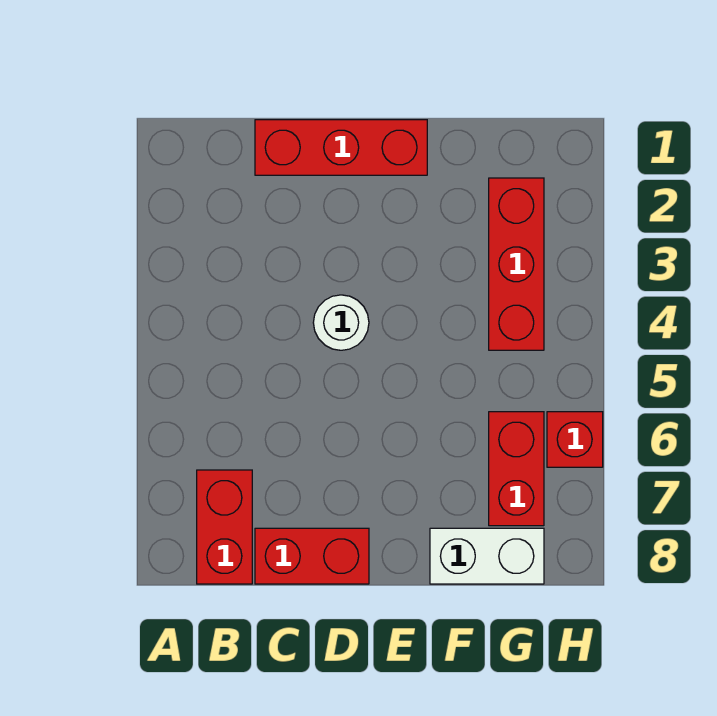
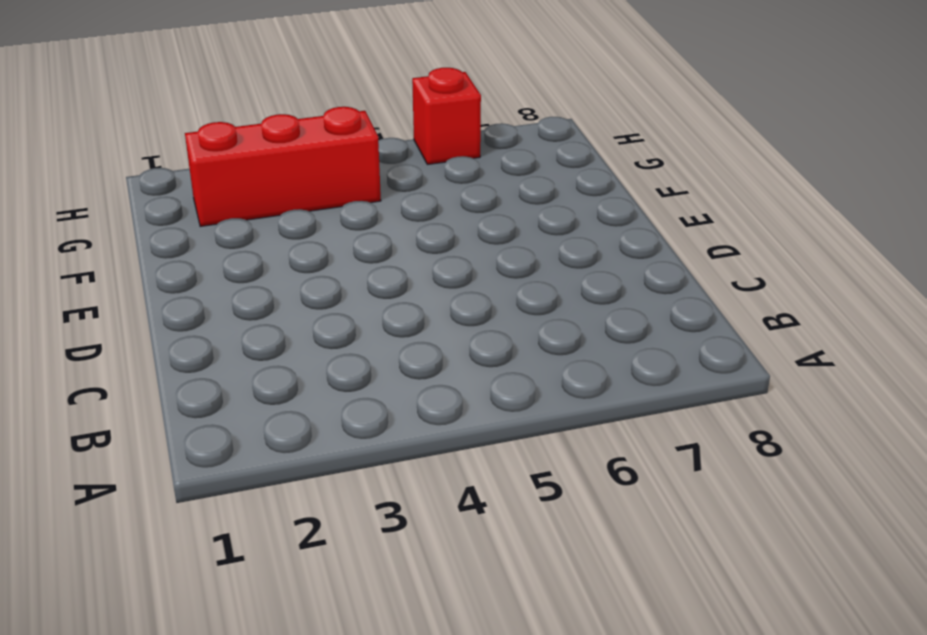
none -> red brick B7:B8 level 1
none -> red brick C1:E1 level 1

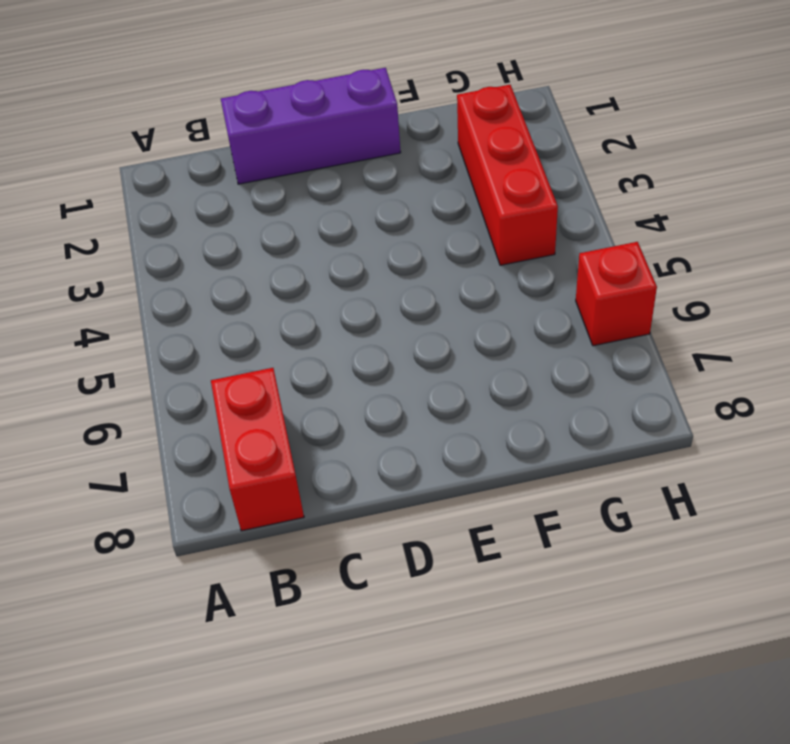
purple brick C1:E1 level 1 -> red brick C1:E1 level 1
none -> red brick C8:D8 level 1
none -> white round brick D4 level 1

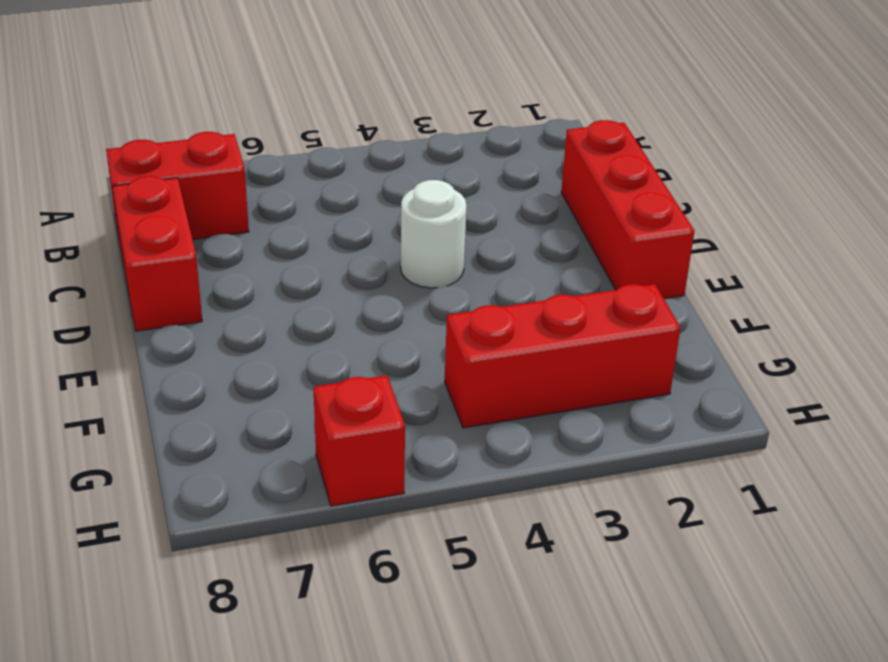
none -> white brick F8:G8 level 1
none -> red brick G6:G7 level 1

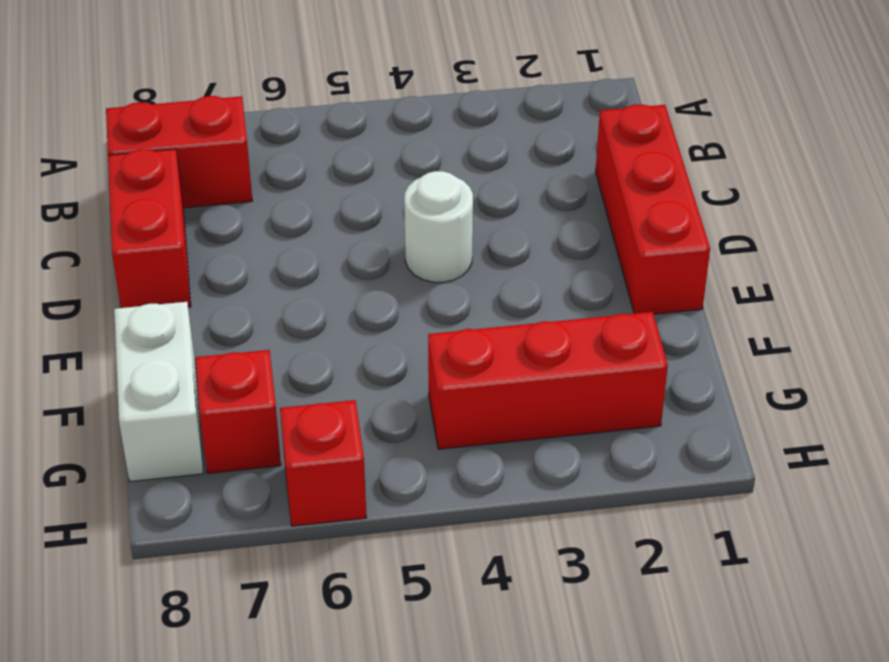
red brick G7 level 1 -> red brick G6:G7 level 1

